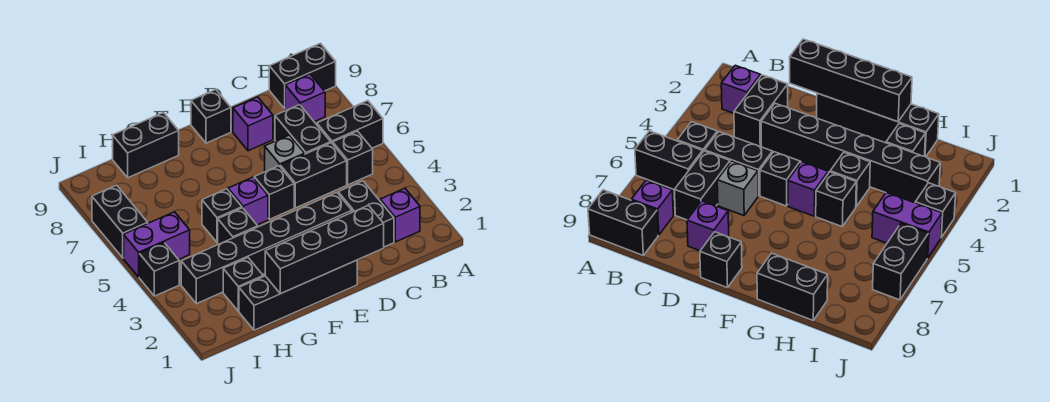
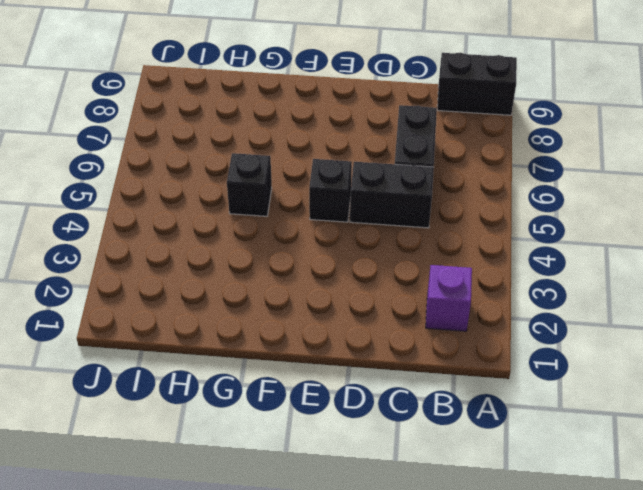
none -> black brick A6:B6 level 1
none -> black brick B5 level 1
none -> purple brick B8 level 1

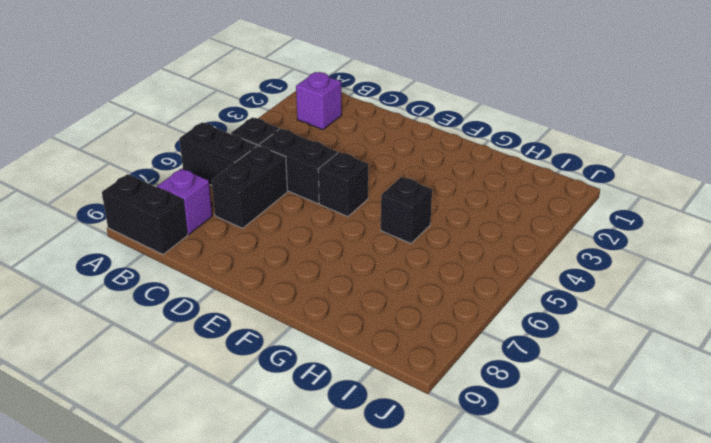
none -> black brick C2:C3 level 1
none -> black brick D3:I3 level 1
none -> grey brick D6 level 1

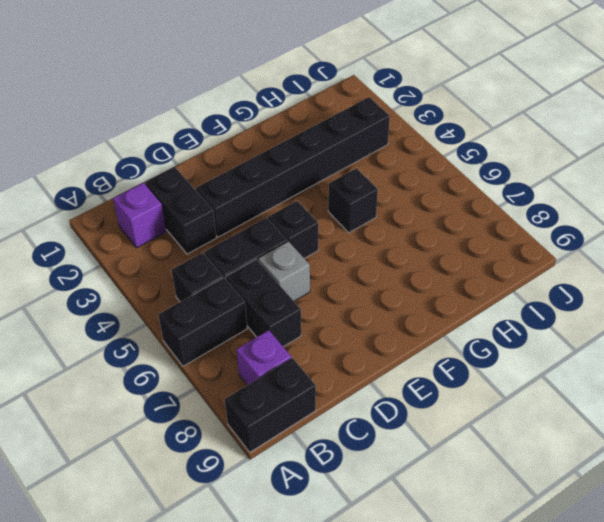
none -> purple brick D8 level 1
none -> black brick E1:H1 level 1
none -> black brick E9 level 1

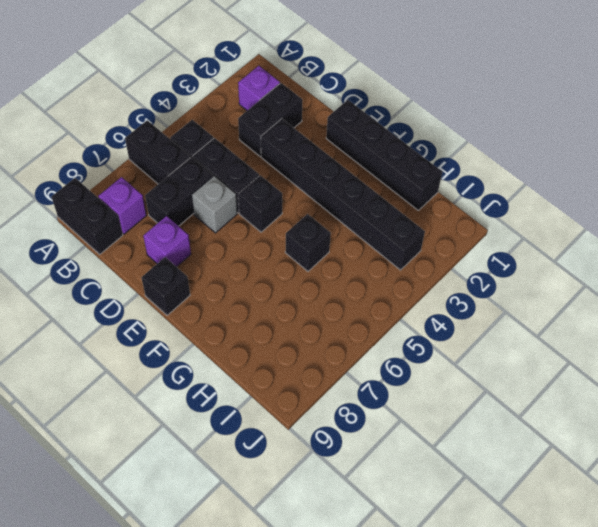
none -> purple brick F5 level 1
none -> black brick G4 level 1
none -> black brick G9:H9 level 1

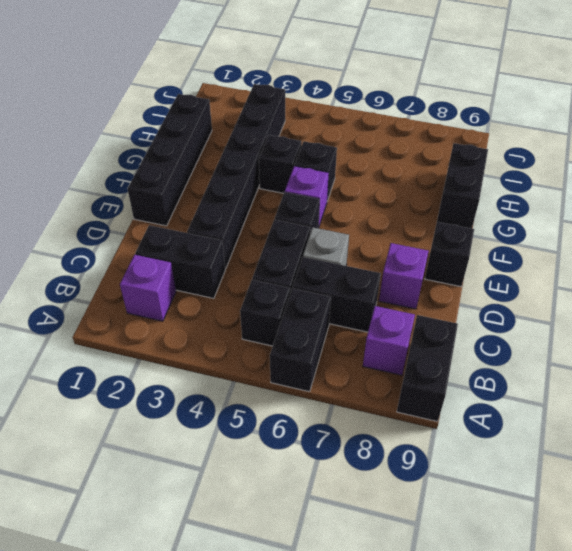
none -> black brick H2 level 1
none -> purple brick I5:J5 level 1
none -> black brick J4 level 1

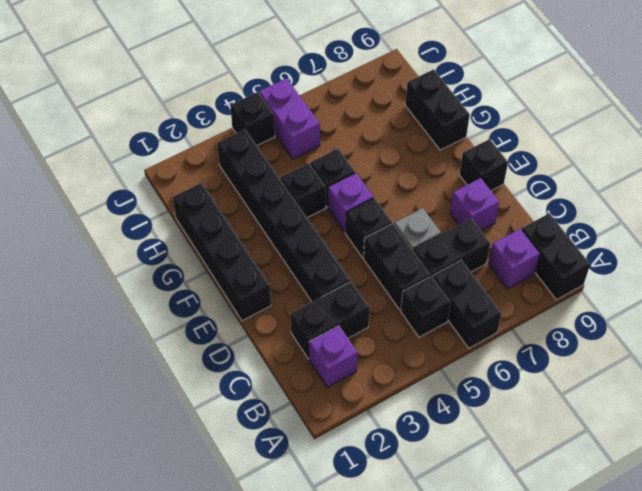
none -> black brick H2 level 1
none -> black brick J6:J7 level 1
none -> black brick D1:G1 level 2

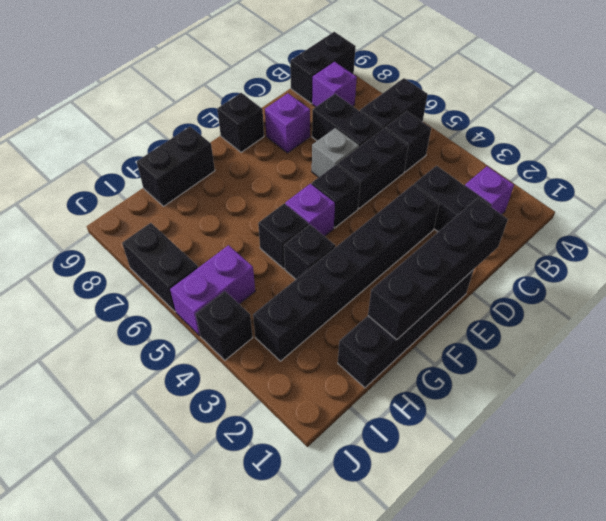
none -> black brick H2 level 1

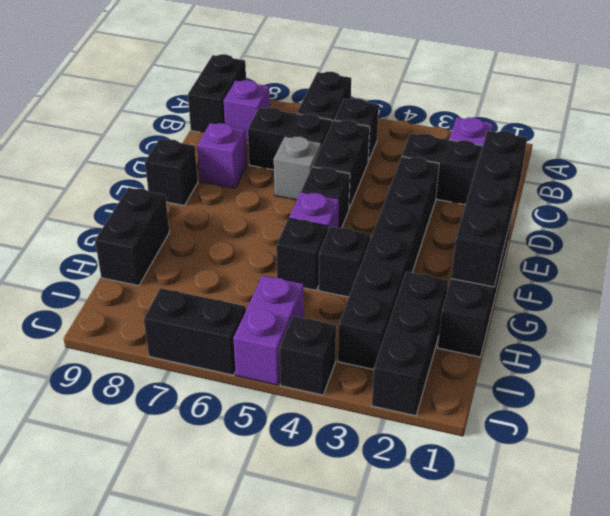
black brick H2:J2 level 1 -> black brick H2 level 1

